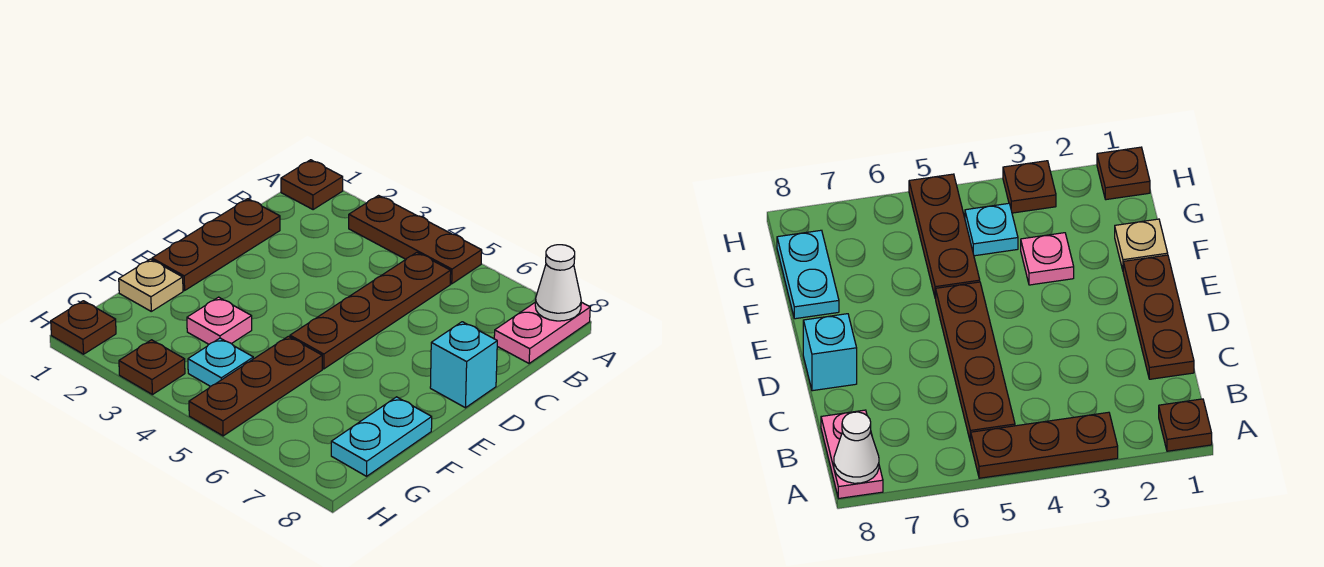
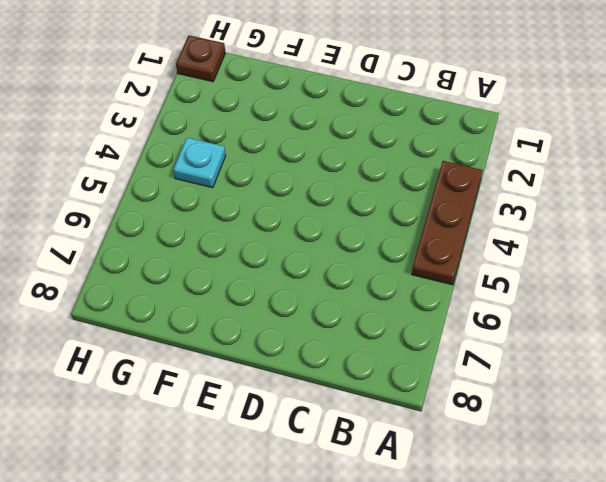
none -> brown plate A1 level 1
none -> pink plate A8:B8 level 1
none -> brown plate B5:E5 level 1

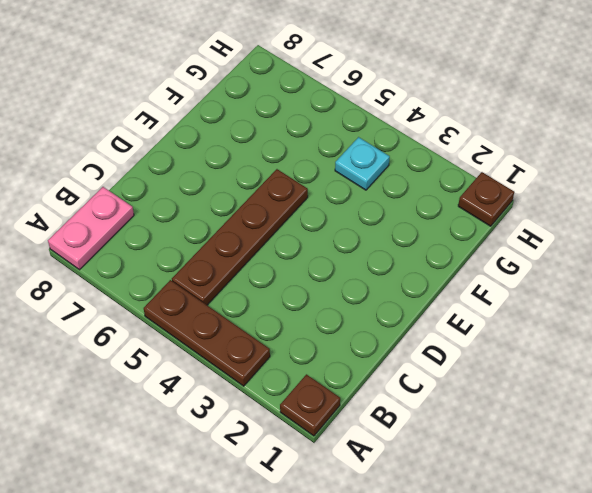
none -> brown plate C1:E1 level 1
none -> cyan brick D8 level 1
none -> tan plate F1 level 1

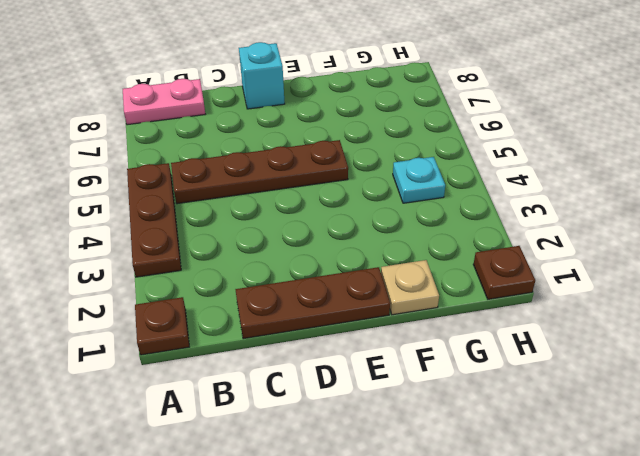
none -> pink plate F3 level 1
none -> brown plate F5:H5 level 1
none -> cyan plate F8:G8 level 1

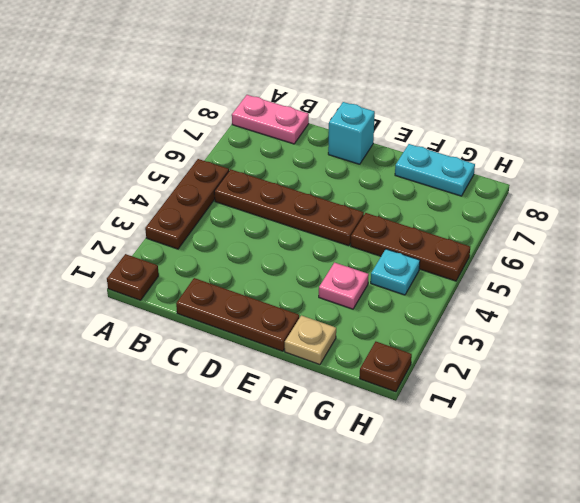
none -> brown plate H3 level 1
none -> white cone A8 level 2

